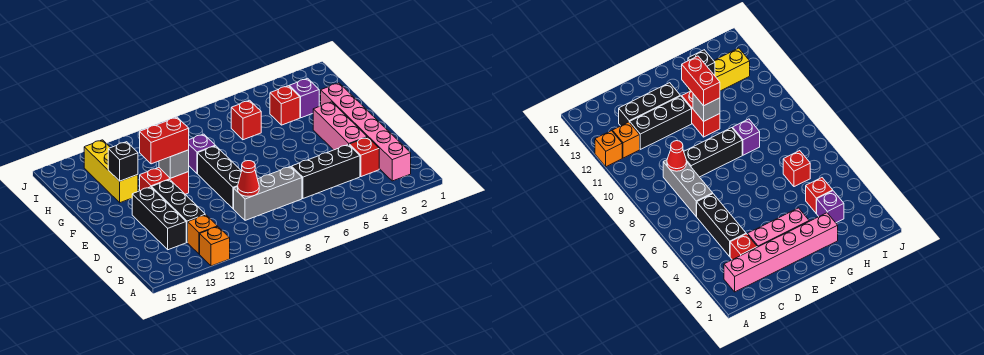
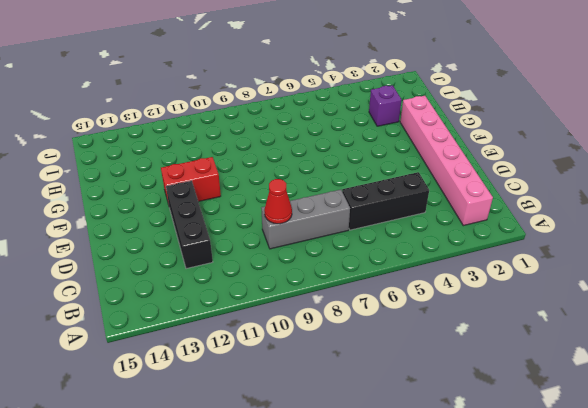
none -> orange brick A12 level 1
none -> orange brick B12 level 1
none -> red brick C3 level 1

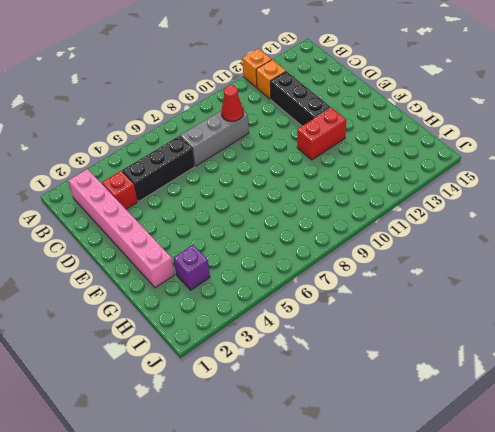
none -> black brick C13:E13 level 1
none -> pink brick D3:F3 level 1
none -> black brick D9:F9 level 1

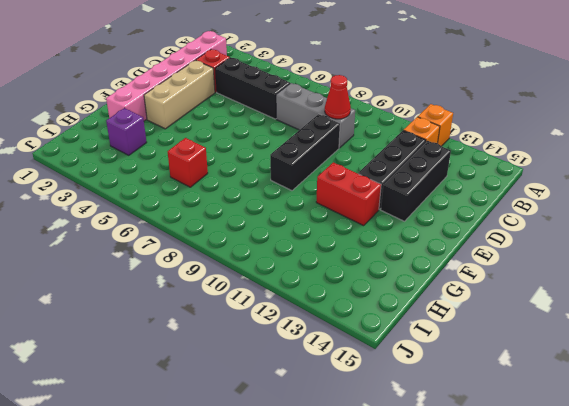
tan brick D3:F3 level 1 -> pink brick D3:F3 level 1
none -> purple brick G9 level 1
none -> yellow brick G13:I13 level 1
none -> red brick H4 level 1

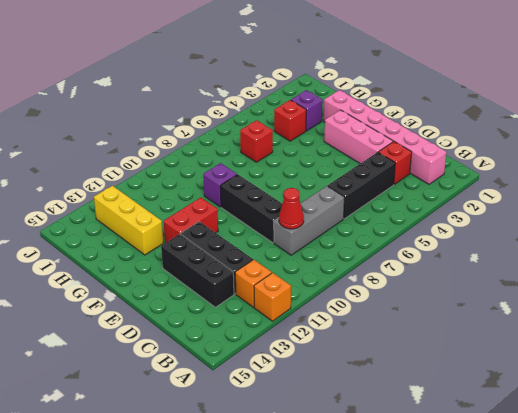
none -> grey brick F11 level 2
none -> black brick G13 level 2
none -> red brick F11:F12 level 3

